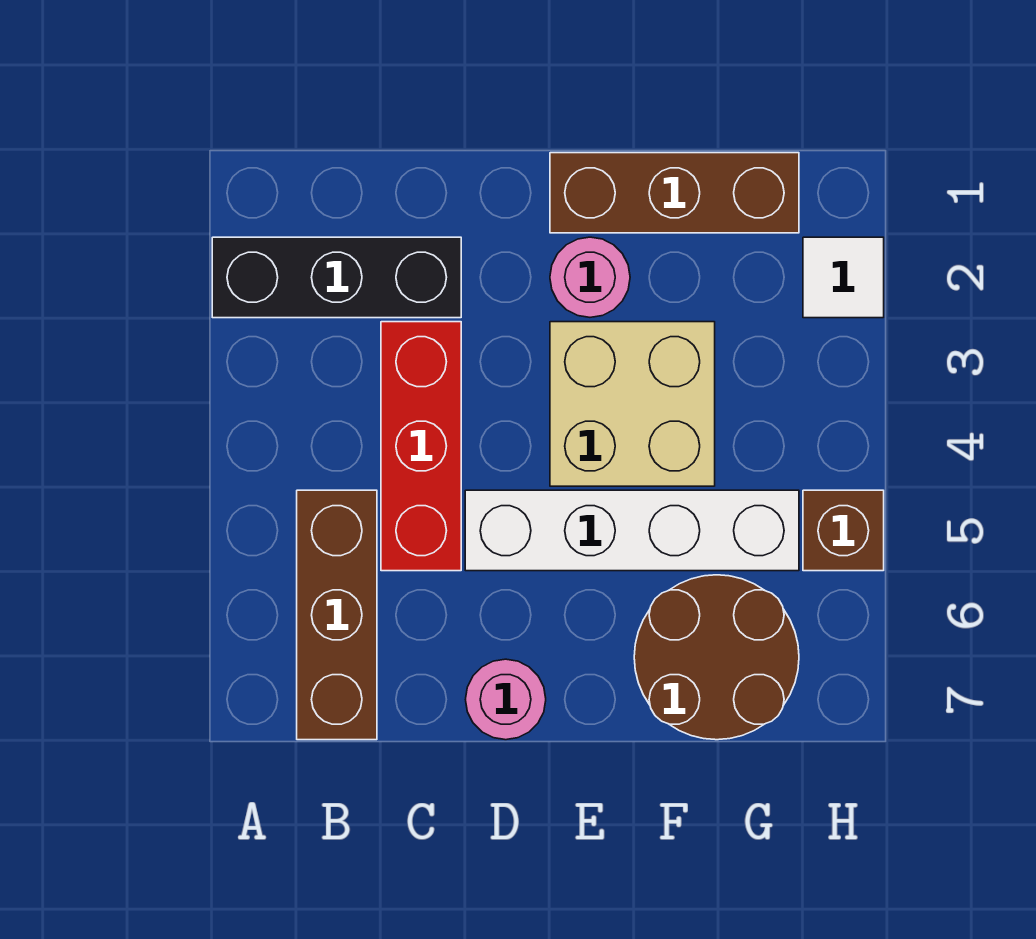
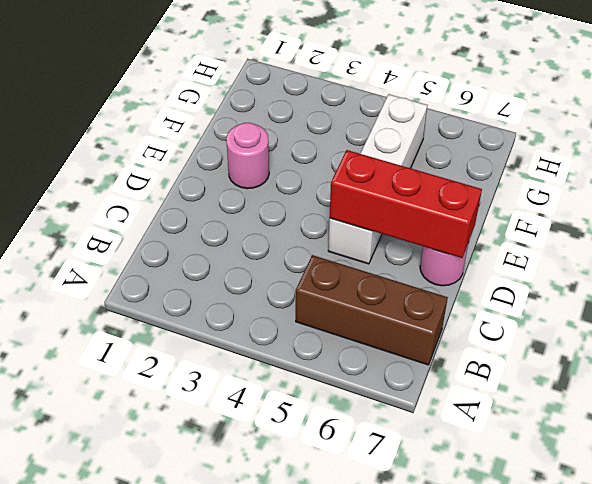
red brick D5:D7 level 2 -> red brick C3:C5 level 1
none -> black brick A2:C2 level 1
none -> brown brick E1:G1 level 1

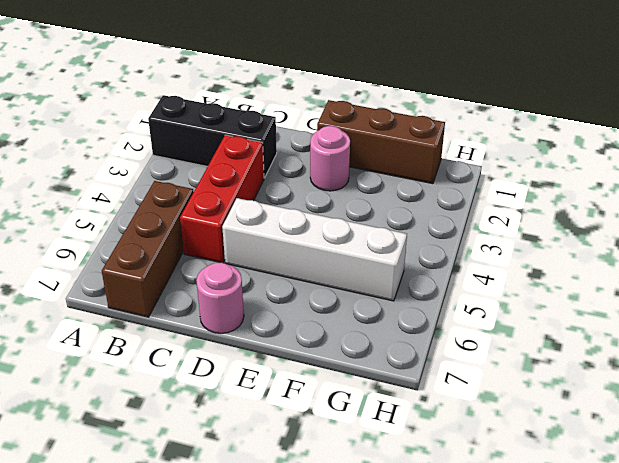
none -> tan brick E3:F4 level 1
none -> brown round brick F6:G7 level 1

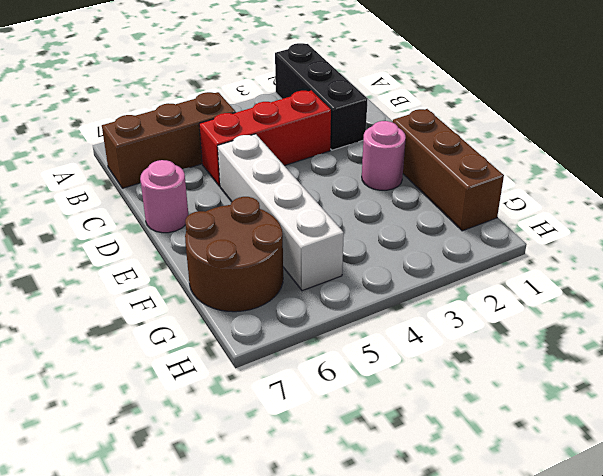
none -> tan brick E3:F4 level 1
none -> white tile H2 level 1

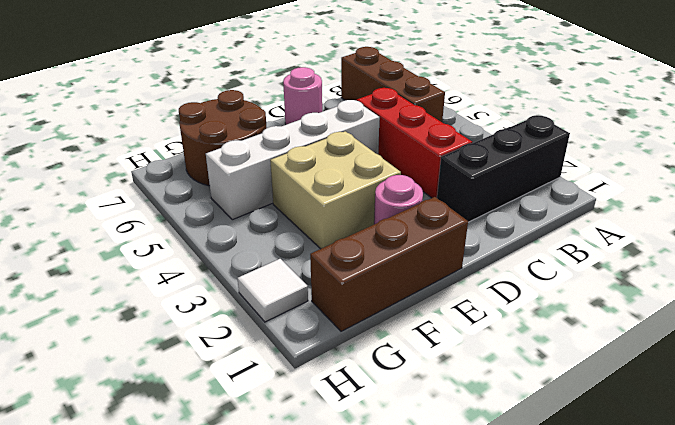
none -> brown brick H5 level 1

